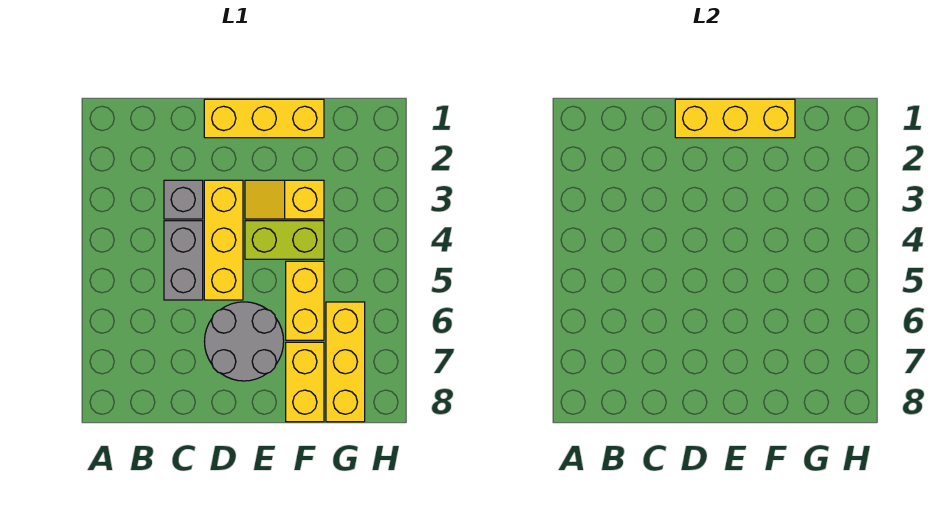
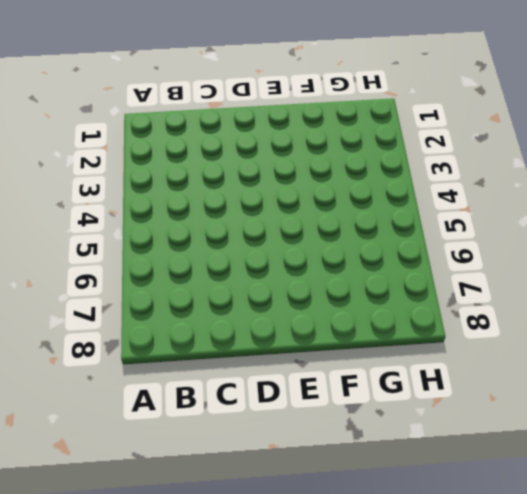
none -> grey brick C3 level 1
none -> grey brick C4:C5 level 1

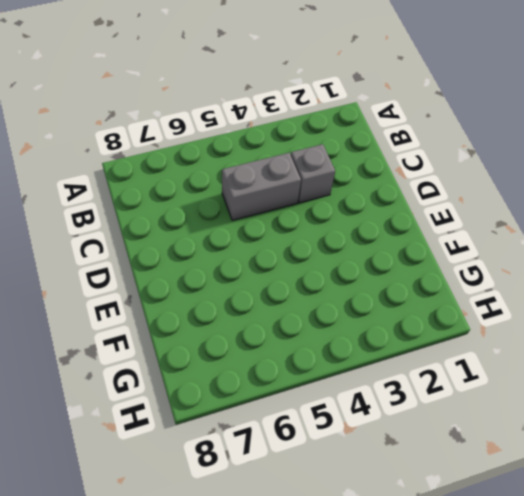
none -> yellow brick D1:F1 level 1
none -> yellow brick D3:D5 level 1

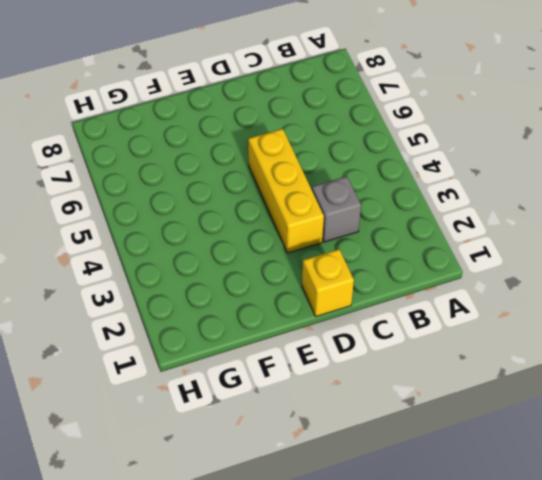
yellow brick D1 level 1 -> yellow brick D1:F1 level 1
none -> grey brick C4:C5 level 1
none -> grey round brick D6:E7 level 1

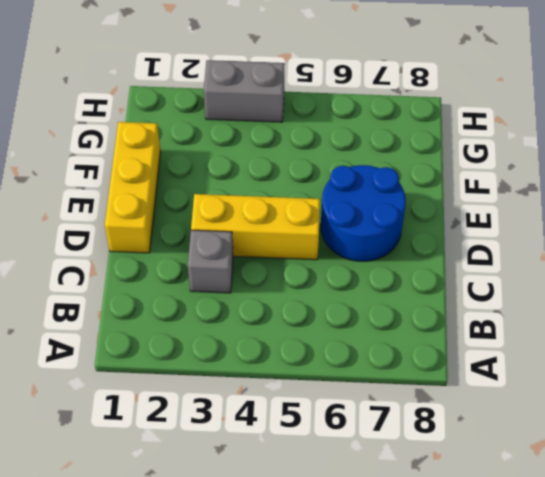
blue round brick D6:E7 level 1 -> grey round brick D6:E7 level 1
grey brick H3:H4 level 1 -> grey brick C4:C5 level 1
none -> yellow slope E3:F3 level 1 top F
none -> lime brick E4:F4 level 1

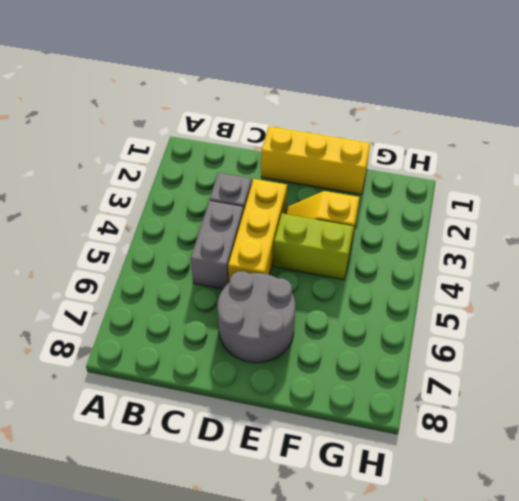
none -> yellow brick F5:F6 level 1
none -> yellow brick F7:F8 level 1

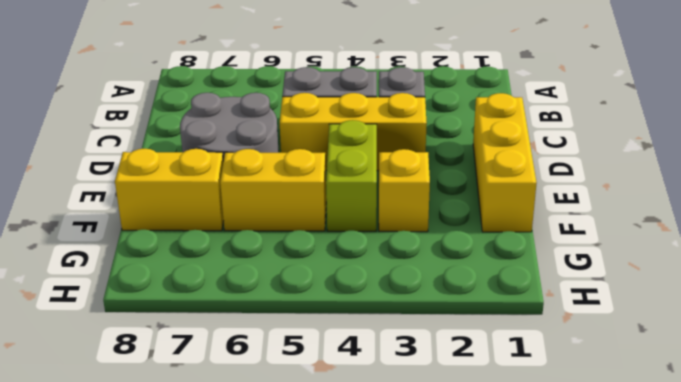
none -> yellow brick G6:G8 level 1
none -> yellow brick D1:F1 level 2

